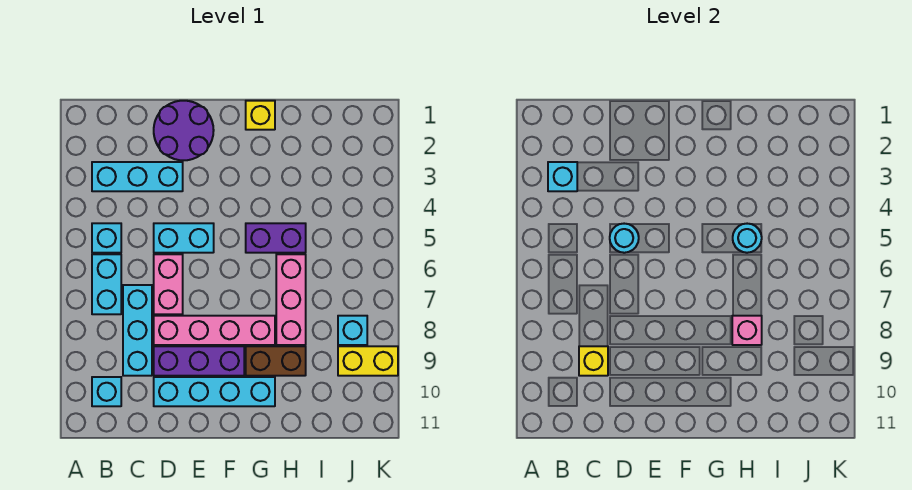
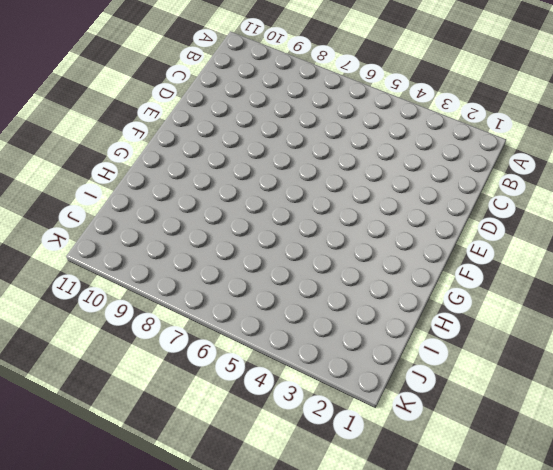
none -> cyan brick B3:D3 level 1
none -> cyan brick B5 level 1
none -> cyan brick B6:B7 level 1

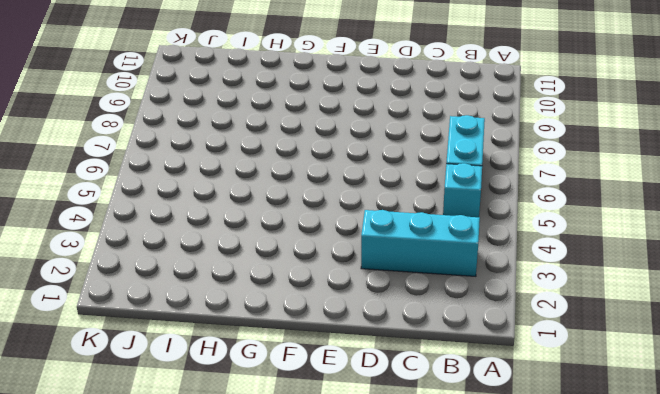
none -> cyan brick B10 level 1
none -> cyan brick C7:C9 level 1
none -> purple round brick D1:E2 level 1

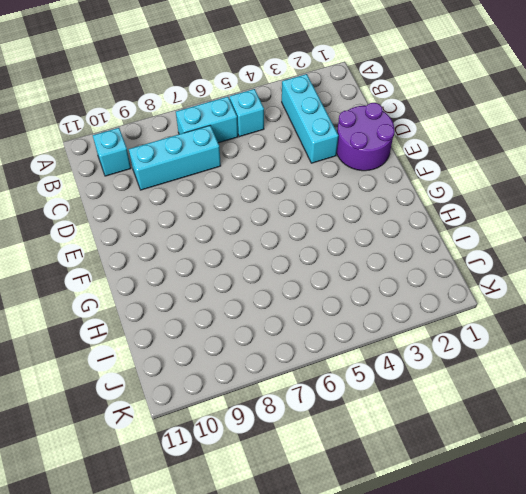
none -> cyan brick D5:E5 level 1
none -> pink brick D6:D7 level 1
none -> pink brick D8:G8 level 1

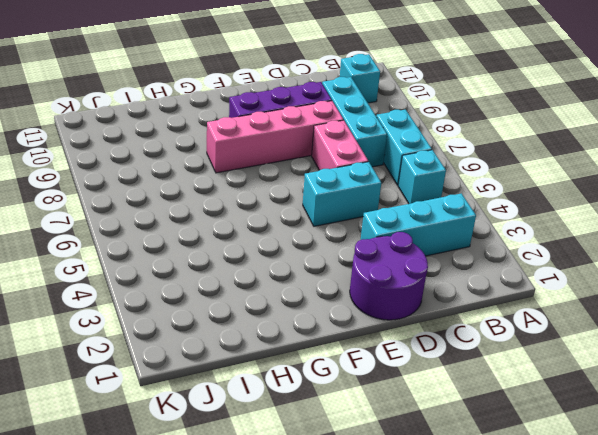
none -> cyan brick D10:G10 level 1
none -> yellow brick G1 level 1
none -> purple brick G5:H5 level 1

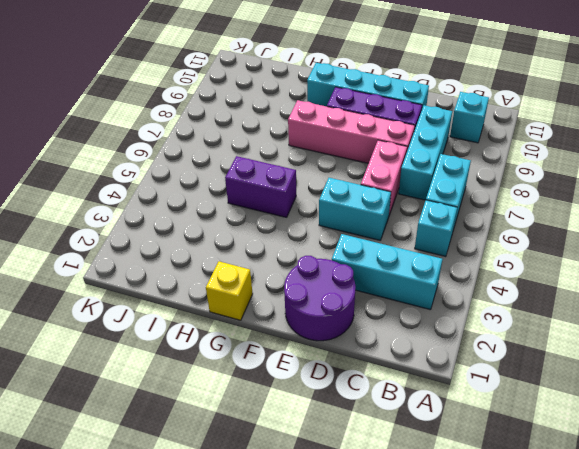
none -> brown brick G9:H9 level 1
none -> pink brick H6:H8 level 1
none -> cyan brick J8 level 1

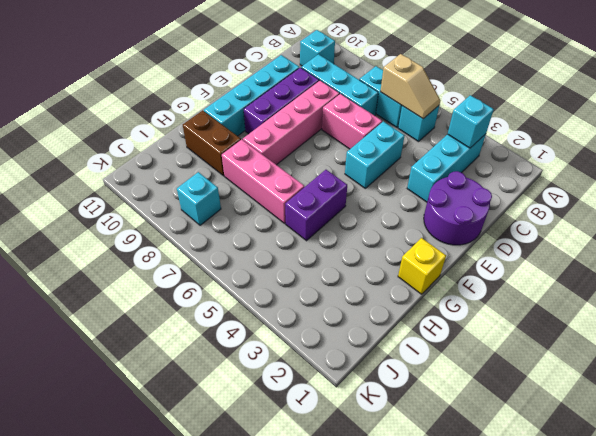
tan slope B5:B6 level 2 top 6 -> none
brown brick H9:H10 level 1 -> brown brick G9:H9 level 1
none -> yellow brick J9:K9 level 1
none -> yellow brick C9 level 2
none -> cyan round brick D5 level 2

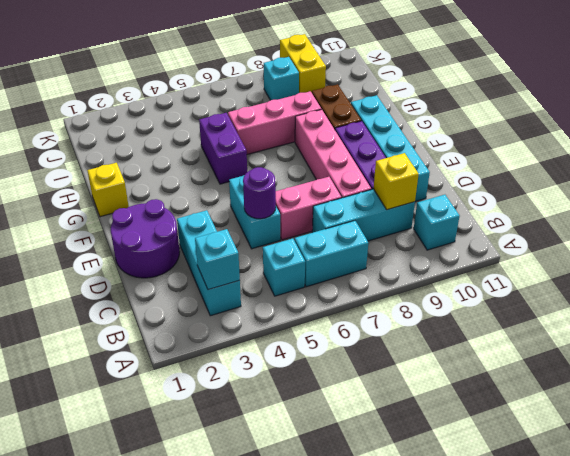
purple round brick D5 level 2 -> cyan round brick D5 level 2
none -> cyan round brick H5 level 2
none -> pink brick H8 level 2

